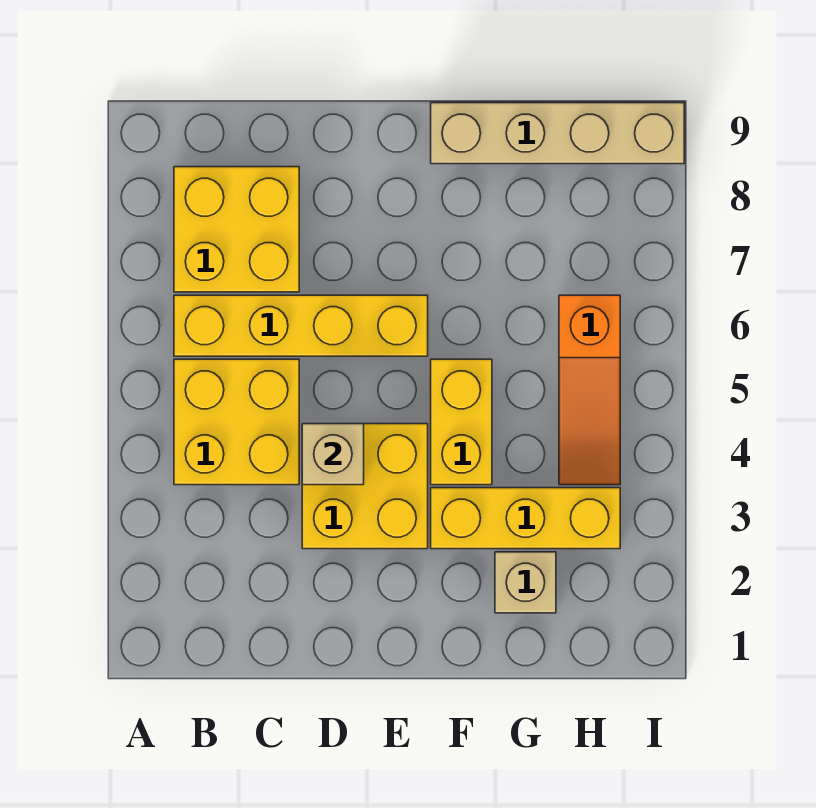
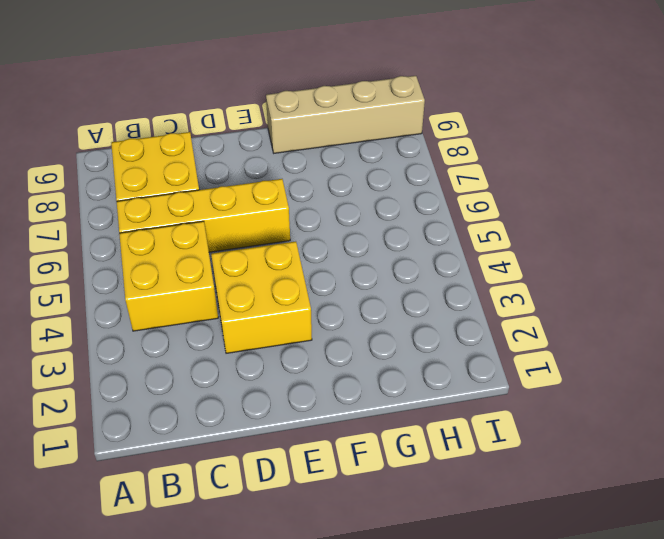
none -> yellow brick F3:H3 level 1
none -> yellow brick F4:F5 level 1

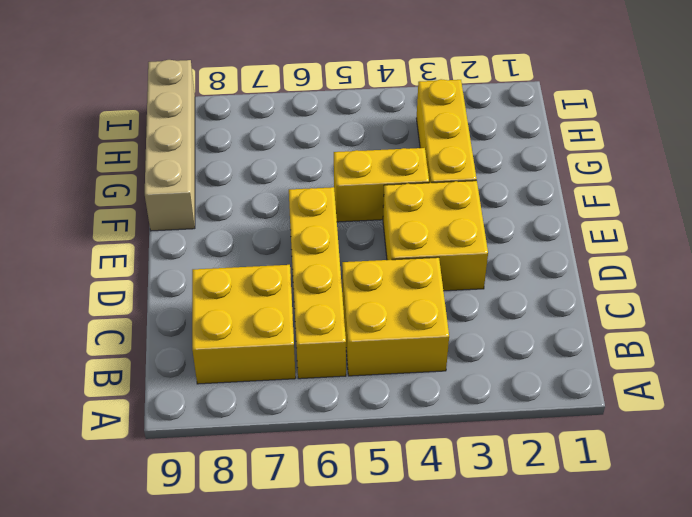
none -> tan brick G2 level 1
none -> orange slope H4:H6 level 1 top 6

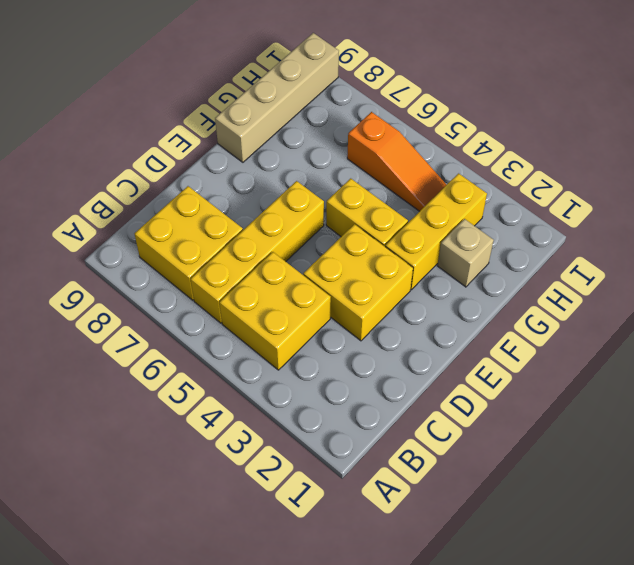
none -> tan brick D4 level 2

